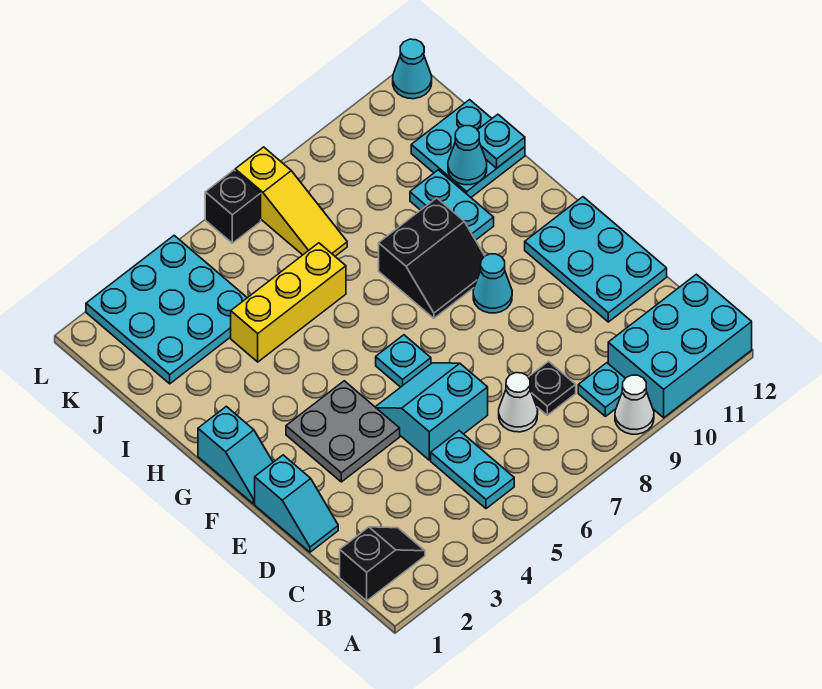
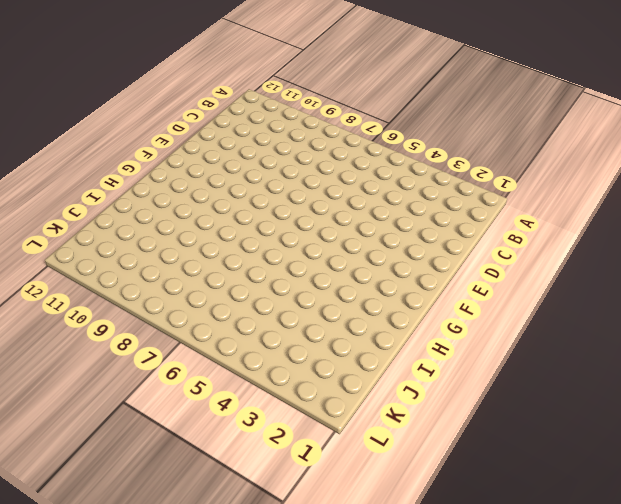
none -> white cone A9 level 1
none -> cyan brick A10:B12 level 1
none -> black slope B1:B2 level 1 top 1

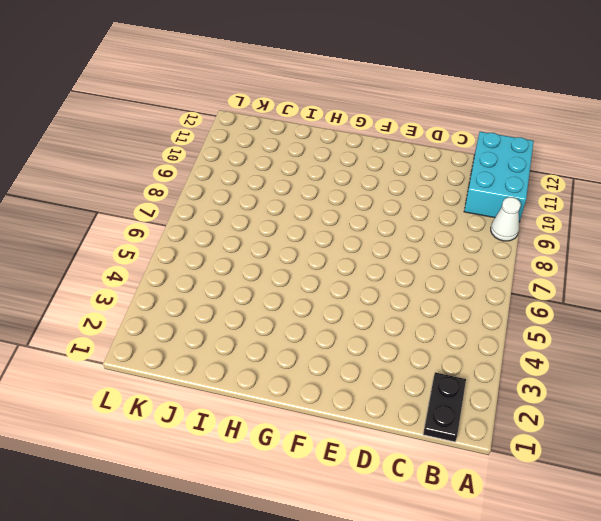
black plate B1:B2 level 1 -> black slope B1:B2 level 1 top 1
none -> cyan plate B5:C5 level 1
none -> cyan plate B9 level 1
none -> white cone C7 level 1

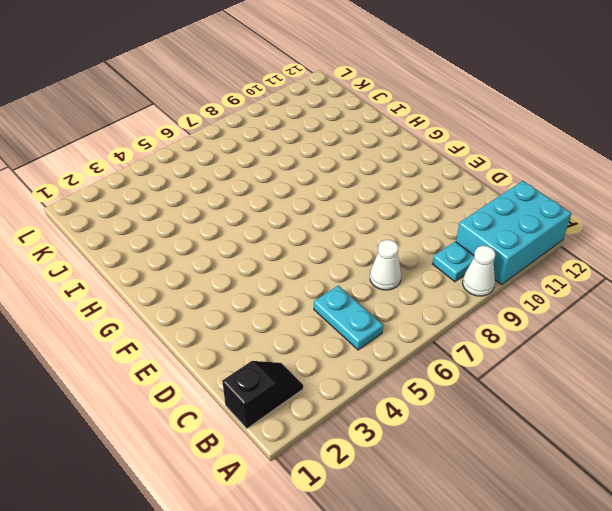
none -> black plate C8 level 1
none -> cyan slope D1:E1 level 1 top E
none -> cyan slope D5:E6 level 1 top D

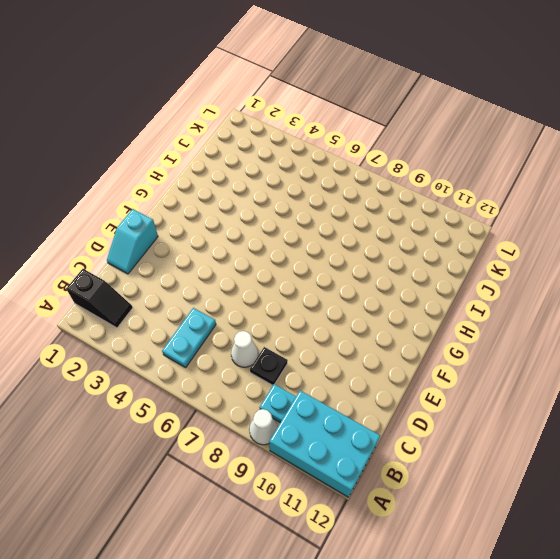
none -> cyan slope D5:E6 level 1 top D
none -> cyan plate D11:F12 level 1
none -> grey plate E3:F4 level 1

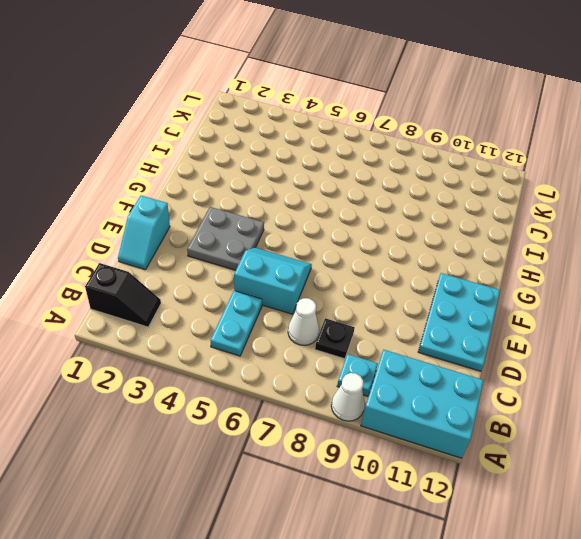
none -> cyan slope F1:G1 level 1 top G
none -> cyan plate F6 level 1
none -> cyan cone F9 level 1

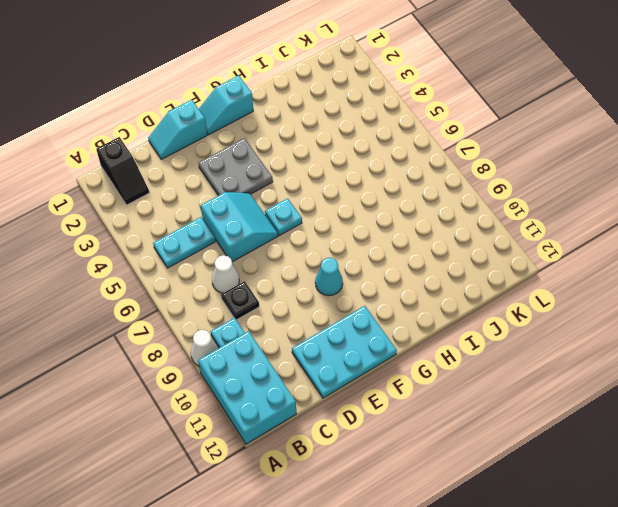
none -> black slope G8:H9 level 1 top H
none -> cyan plate H10:I10 level 1
none -> yellow brick I4:I6 level 1

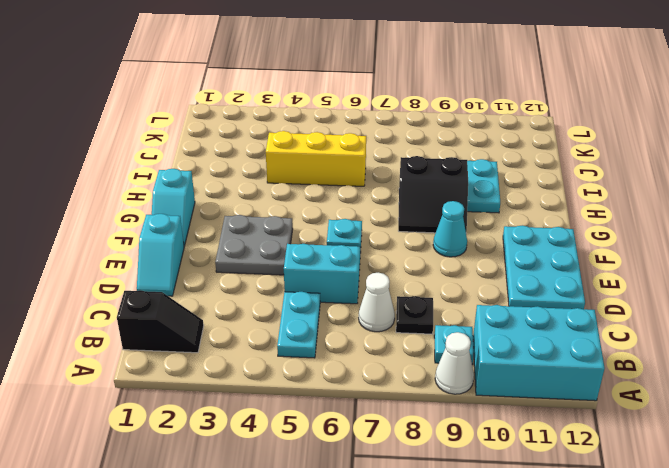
none -> cyan plate I11:J12 level 1
none -> cyan plate J2:L4 level 1
none -> yellow slope J7:L7 level 1 top L

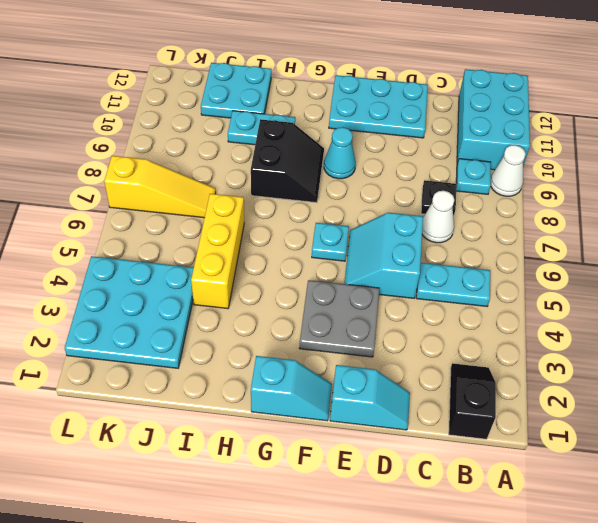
none -> black brick L6 level 1
none -> cyan cone L12 level 1
none -> cyan cone I11 level 2

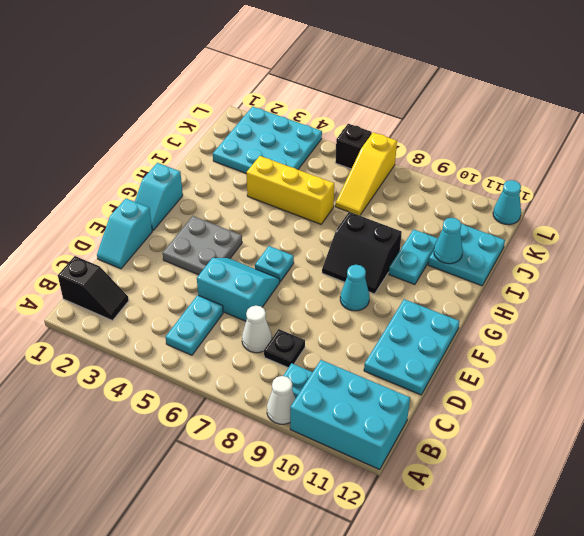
none -> cyan plate I12 level 2

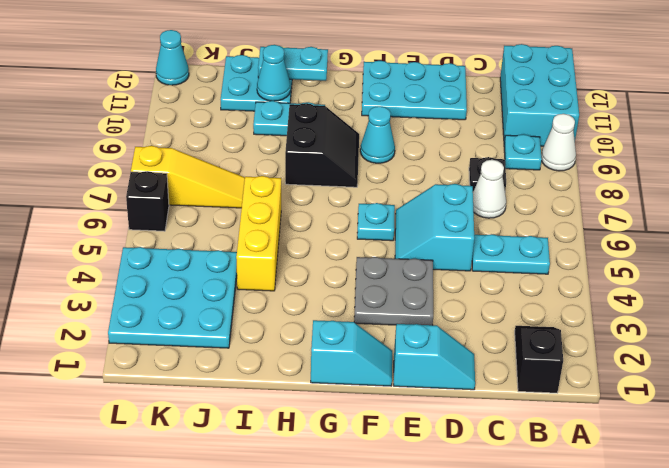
cyan plate H12:I12 level 2 -> cyan plate I12 level 2

